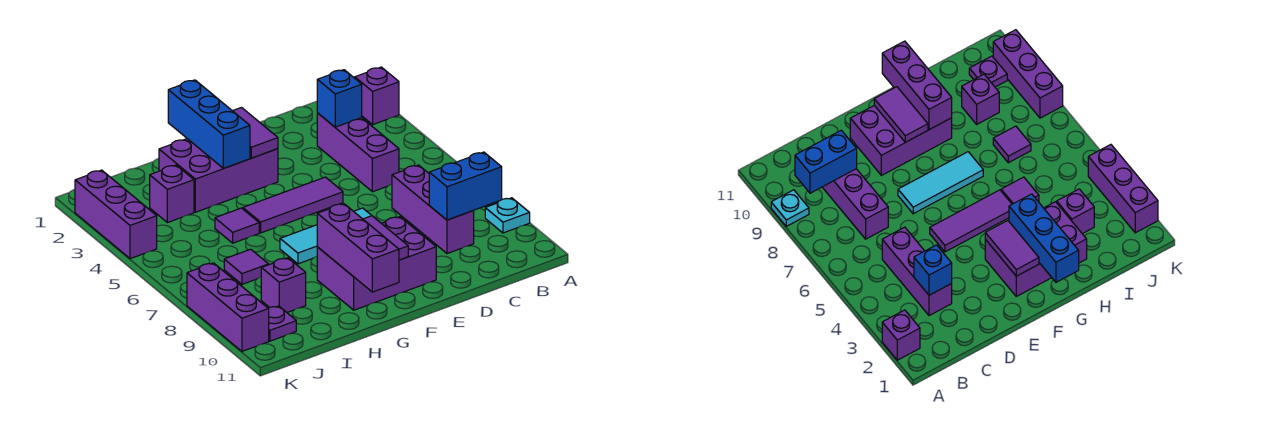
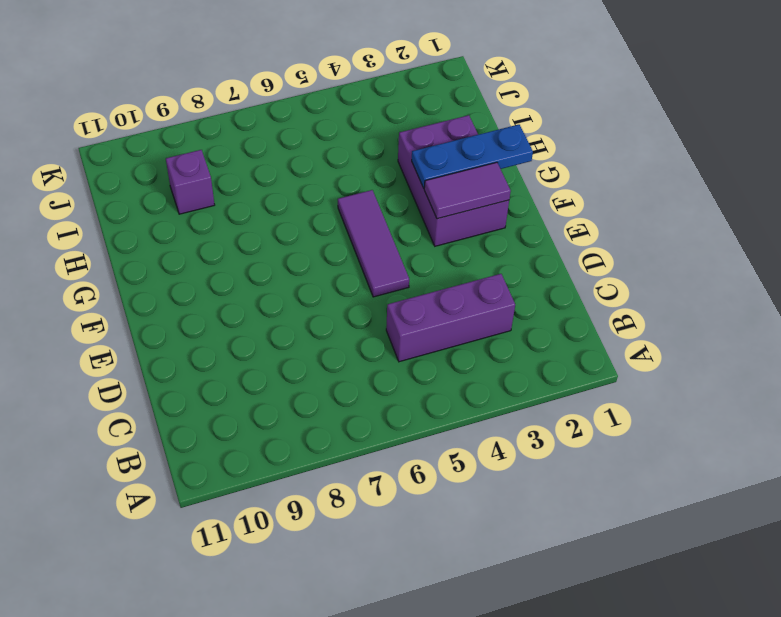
blue plate G1:G3 level 2 -> blue brick G1:G3 level 2
none -> purple brick A2 level 1
none -> cyan plate A9 level 1
none -> purple brick C7:C9 level 1

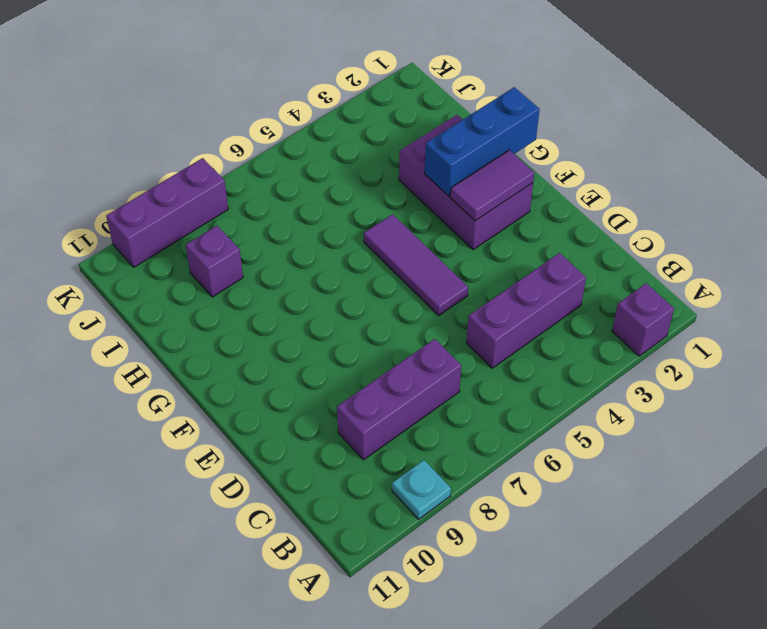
none -> cyan tile E7:G7 level 1
none -> purple brick E9:G10 level 1
none -> purple tile H5 level 1

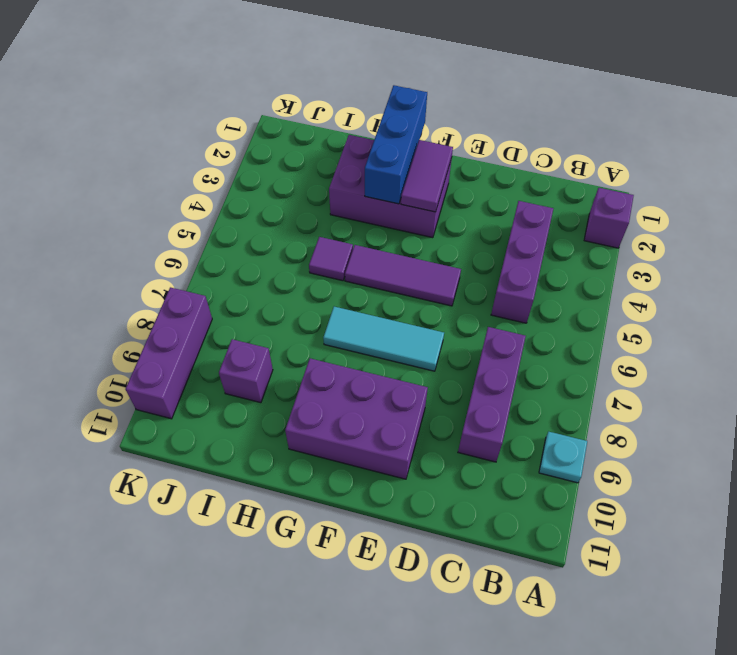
none -> purple brick I3 level 1
none -> purple tile I7 level 1
none -> purple plate J10 level 1

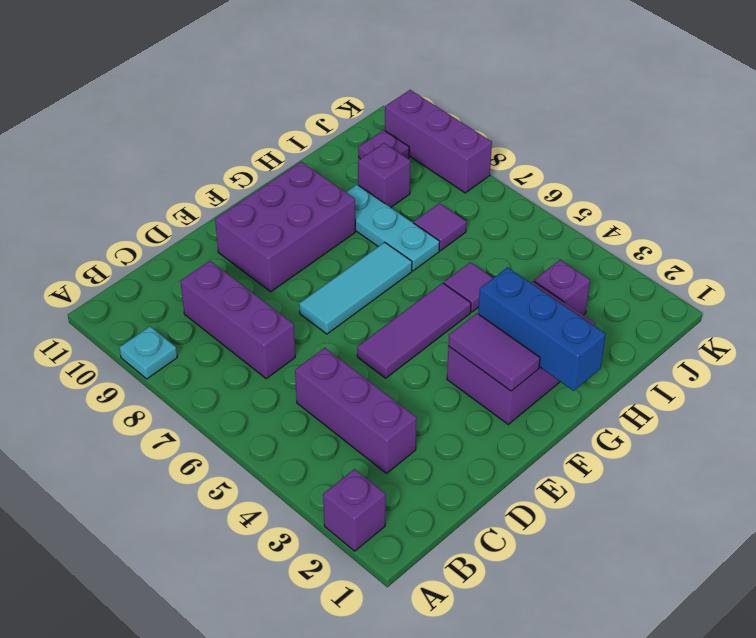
cyan plate H7:H9 level 1 -> none
none -> purple brick K2:K4 level 1
none -> blue brick B9:C9 level 2
none -> blue brick C3 level 2

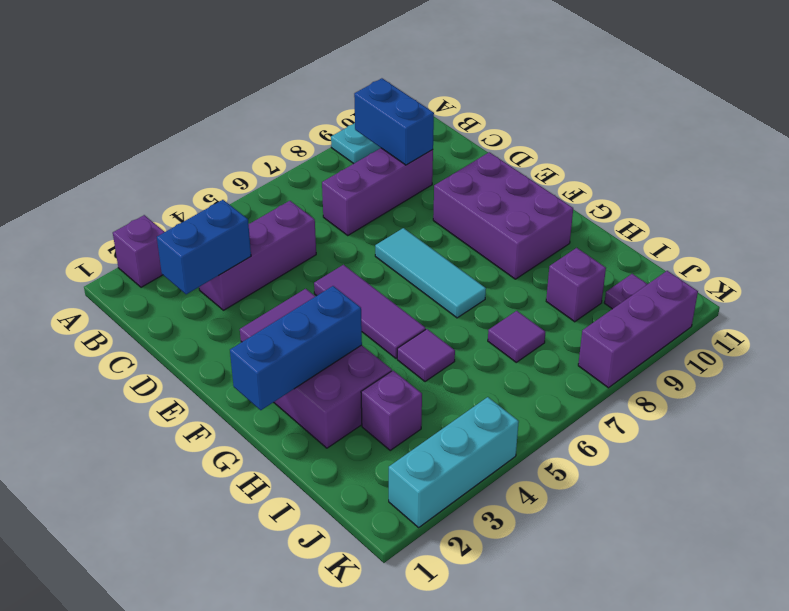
blue brick C2:C3 level 2 -> blue brick C3 level 2
cyan brick K2:K4 level 1 -> purple brick K2:K4 level 1
none -> purple tile F9:F10 level 2
none -> purple brick G9:G11 level 2

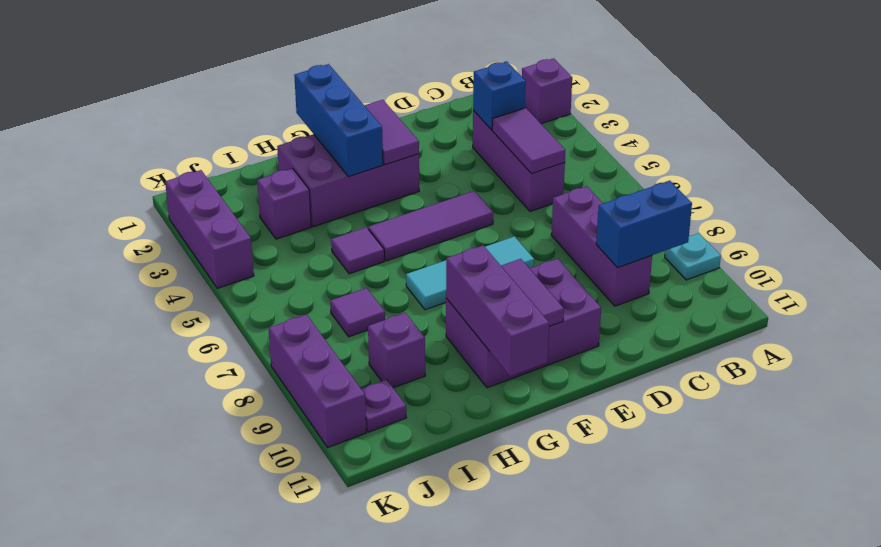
purple tile C4:C5 level 2 -> none

